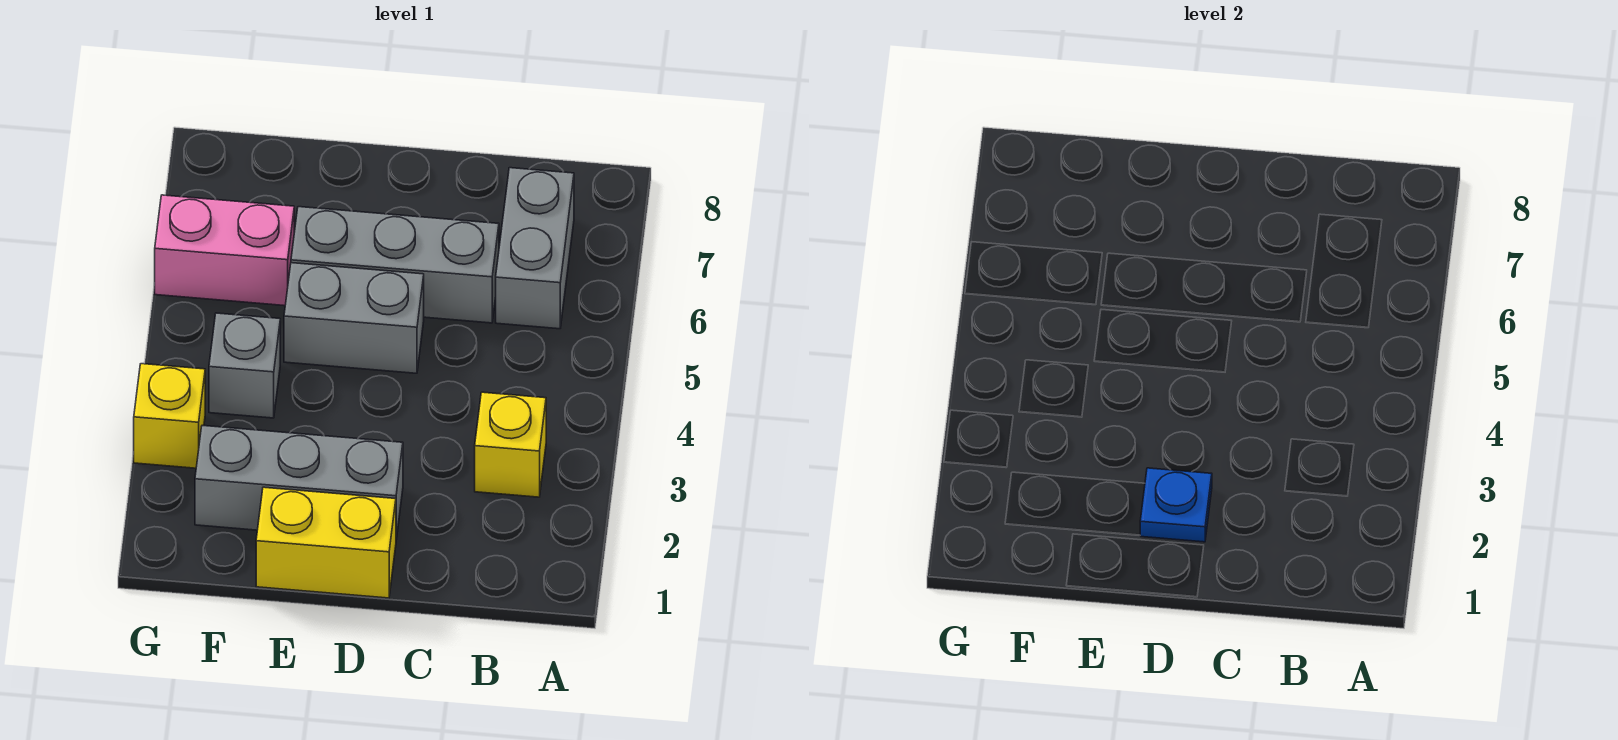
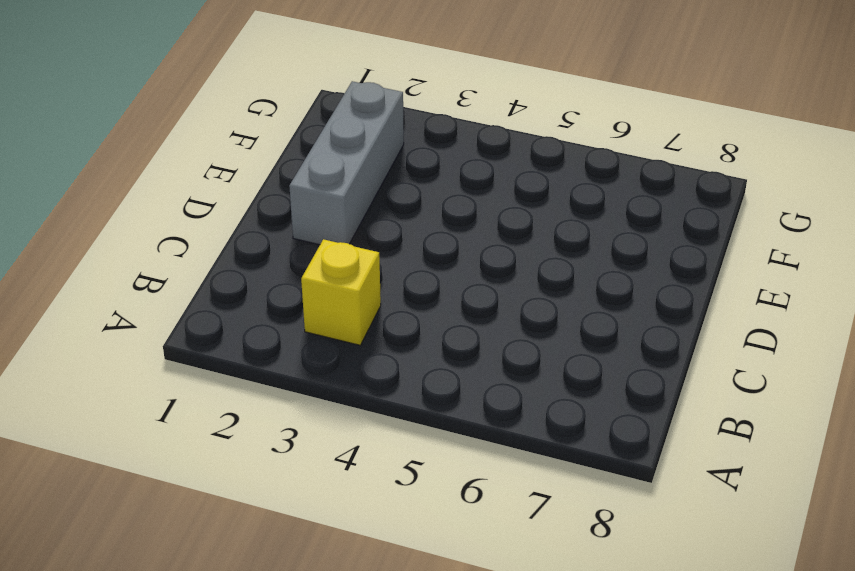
none -> grey brick B6:B7 level 1
none -> grey brick C6:E6 level 1

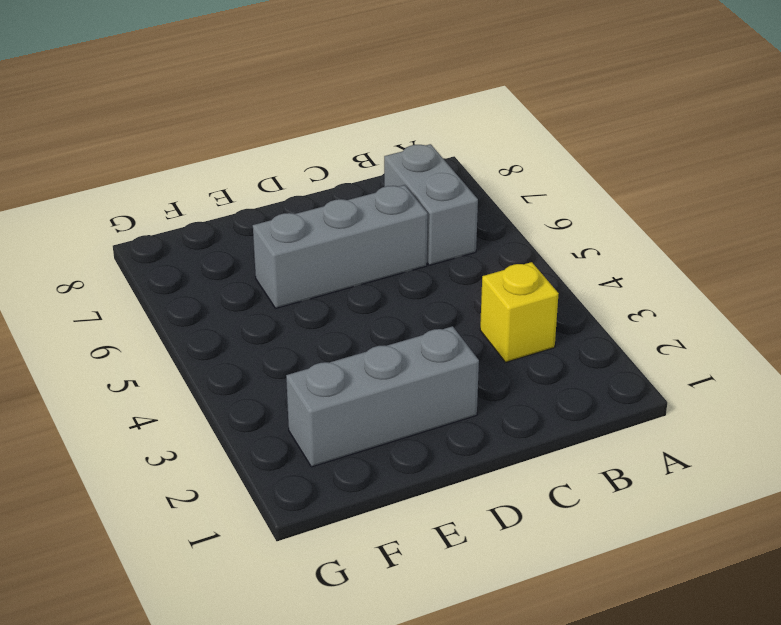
none -> yellow brick D1:E1 level 1
none -> grey brick D5:E5 level 1

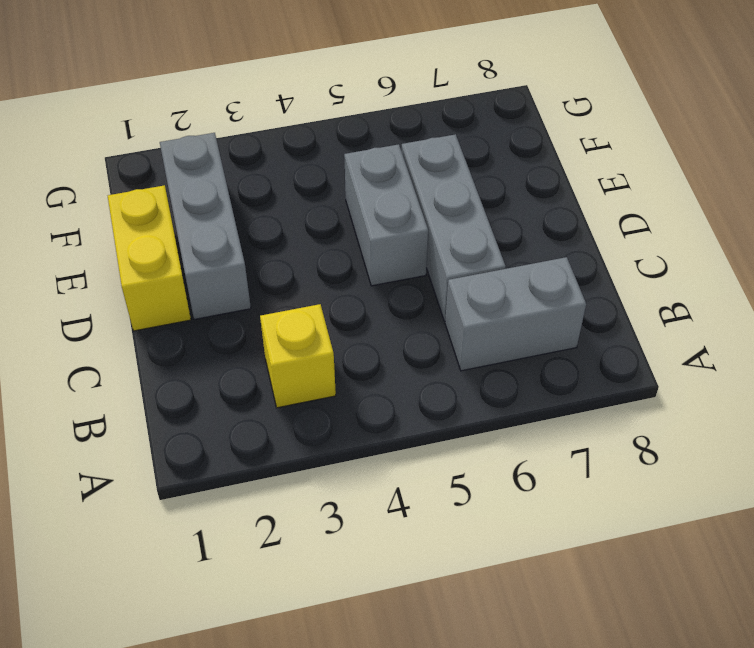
none -> grey brick F4 level 1
none -> pink brick F6:G6 level 1

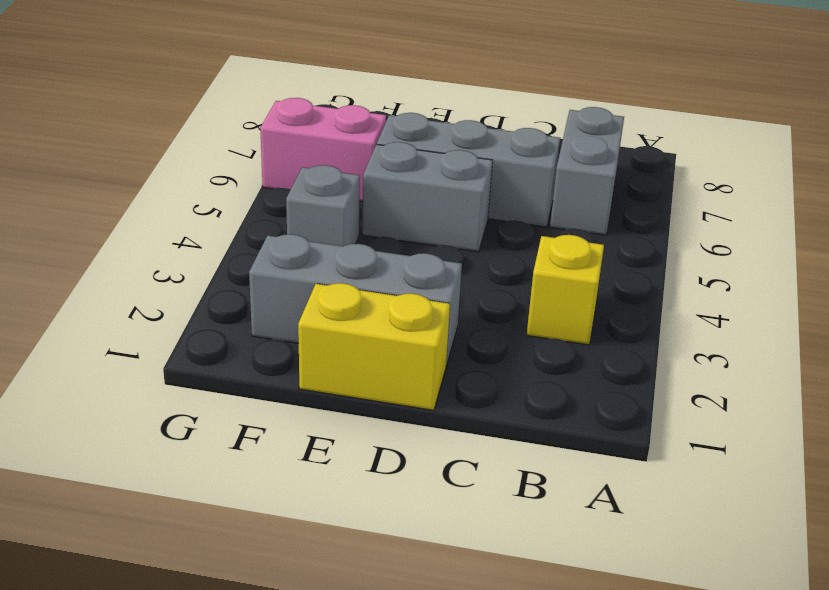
none -> yellow brick G3 level 1
none -> blue plate D2 level 2

